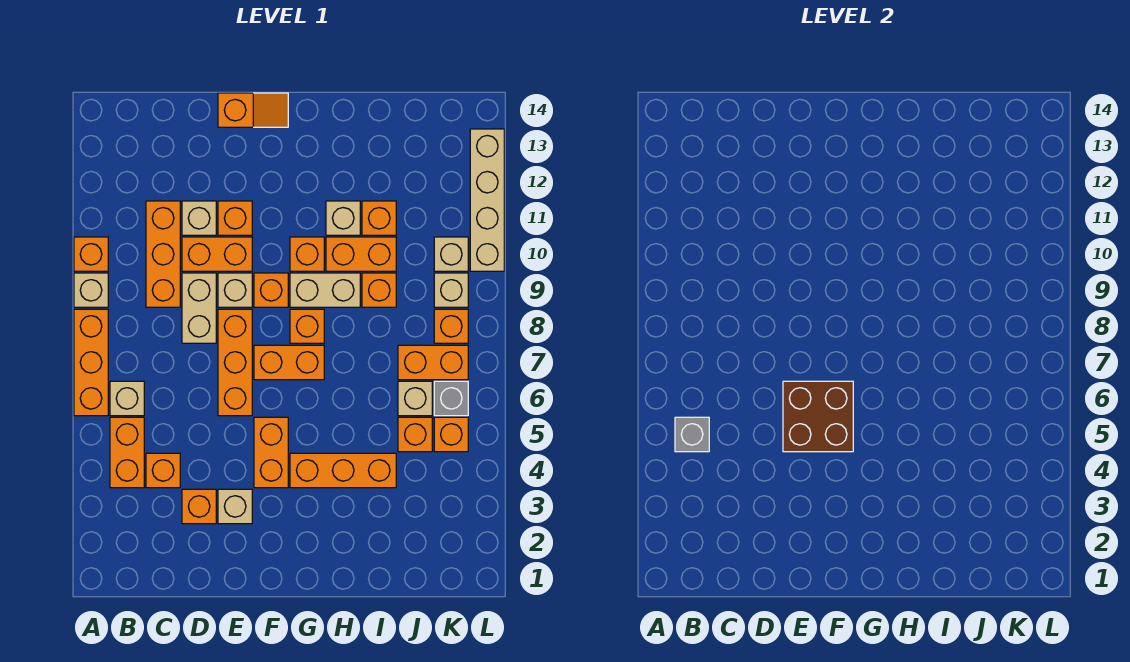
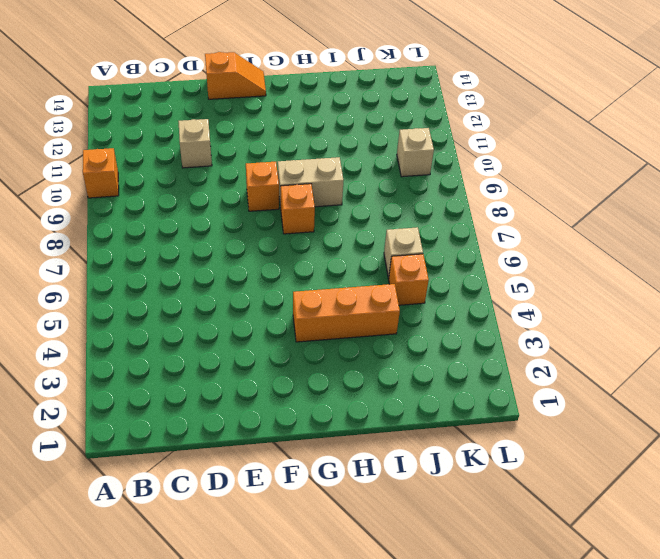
none -> orange brick A6:A8 level 1
none -> tan brick A9 level 1
none -> orange brick B4:B5 level 1
none -> tan brick B6 level 1

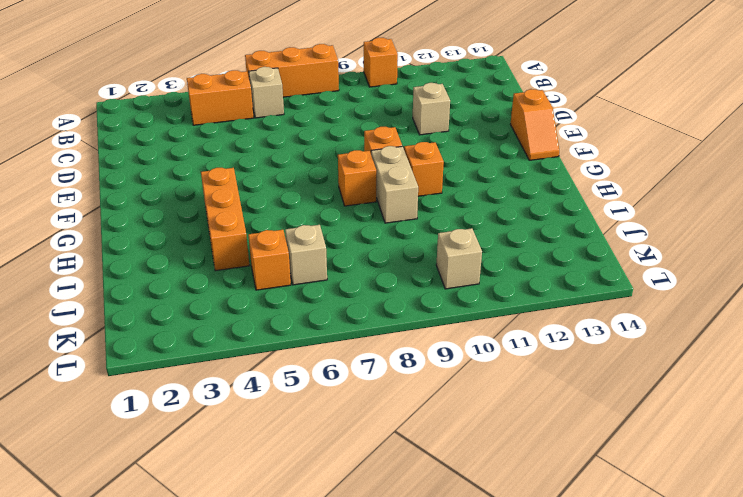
none -> tan brick A9 level 1
none -> orange brick C4 level 1
none -> orange brick C9:C11 level 1
none -> orange brick D3 level 1

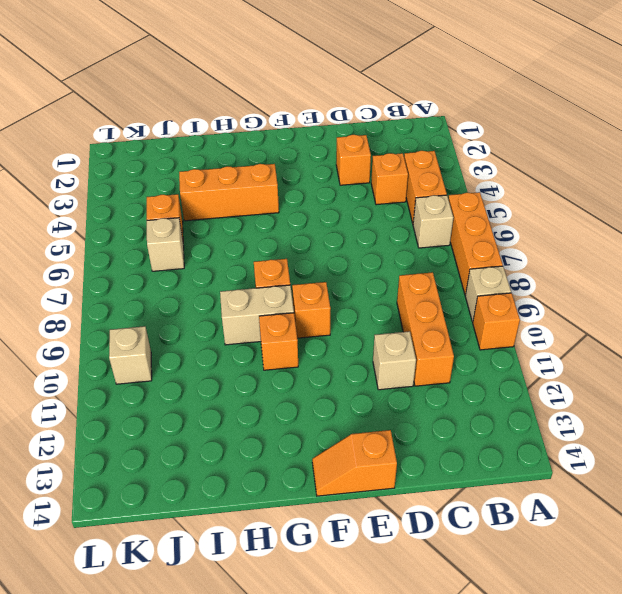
none -> tan brick D8:D9 level 1
none -> orange brick D10:E10 level 1
none -> tan brick E3 level 1
none -> orange brick E6:E8 level 1

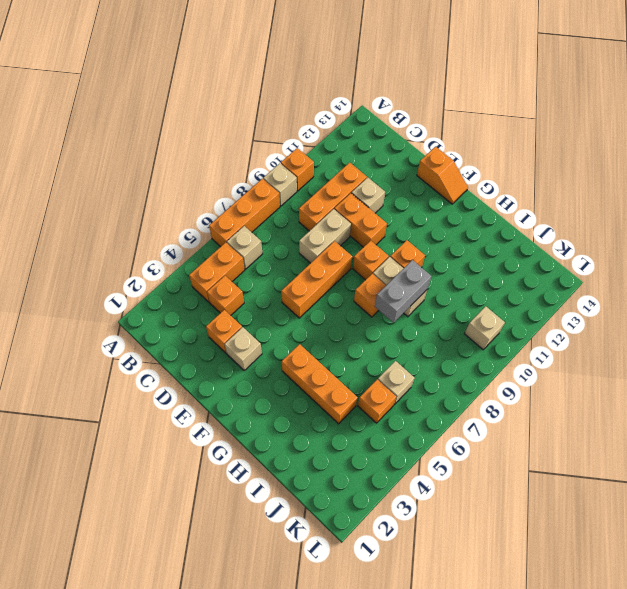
grey brick H8:H9 level 2 -> none
none -> tan brick E9 level 1
none -> orange brick E11 level 1
none -> orange brick F4:F5 level 1
none -> orange brick F7:G7 level 1

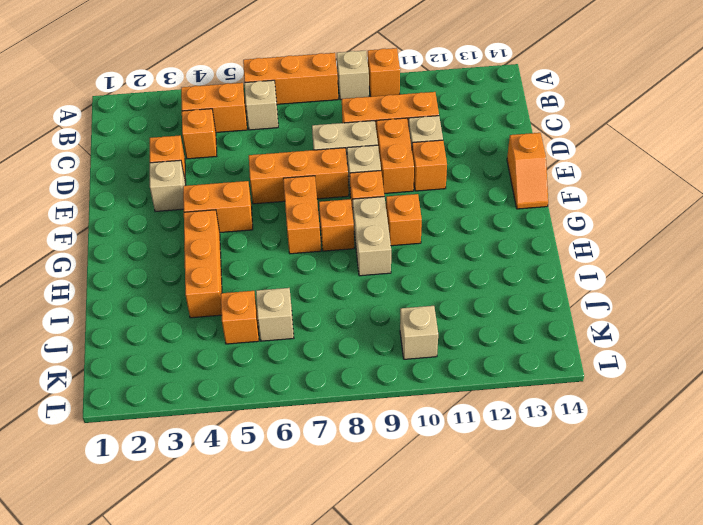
none -> orange brick H10:I10 level 1
none -> tan brick H11 level 1
none -> orange brick I9 level 1
none -> orange brick I11 level 1

